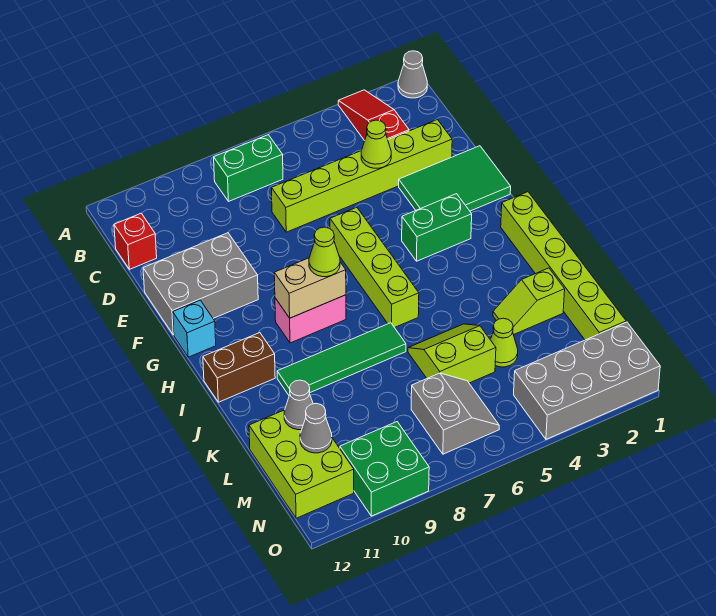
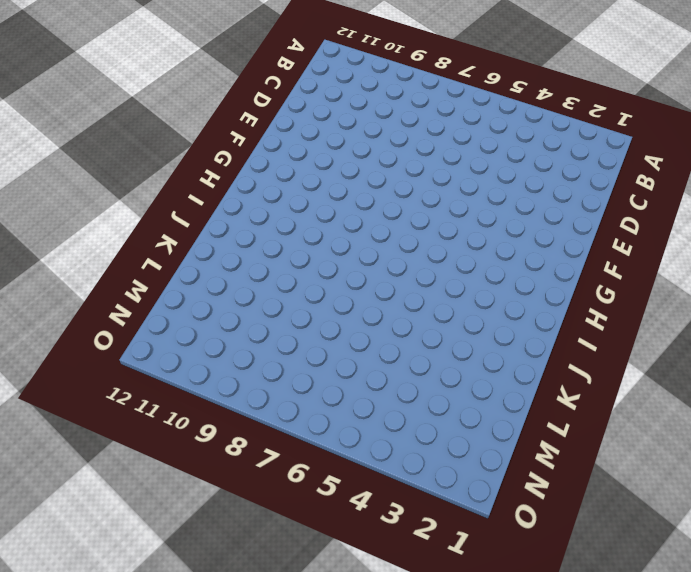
none -> grey cone A1 level 1
none -> red slope A3:C3 level 1 top C
none -> green brick B7:B8 level 1

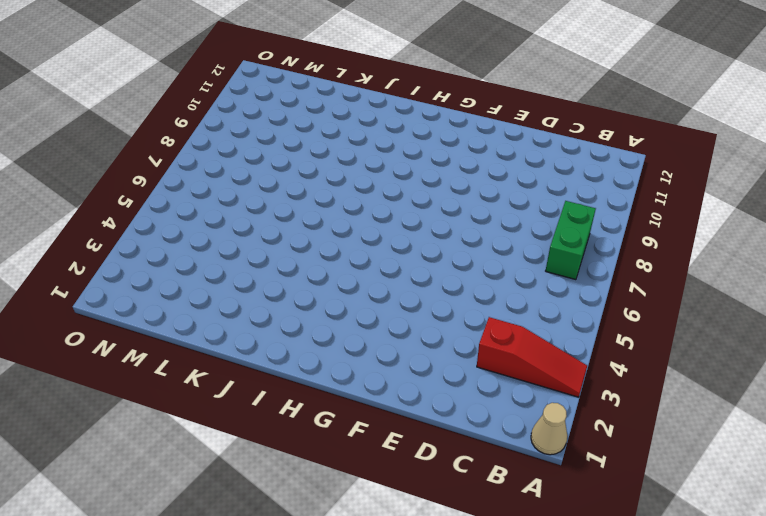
tan cone A1 level 1 -> grey cone A1 level 1
none -> red brick C12 level 1
none -> lime brick D2:D7 level 1
none -> green tile E1:F3 level 1

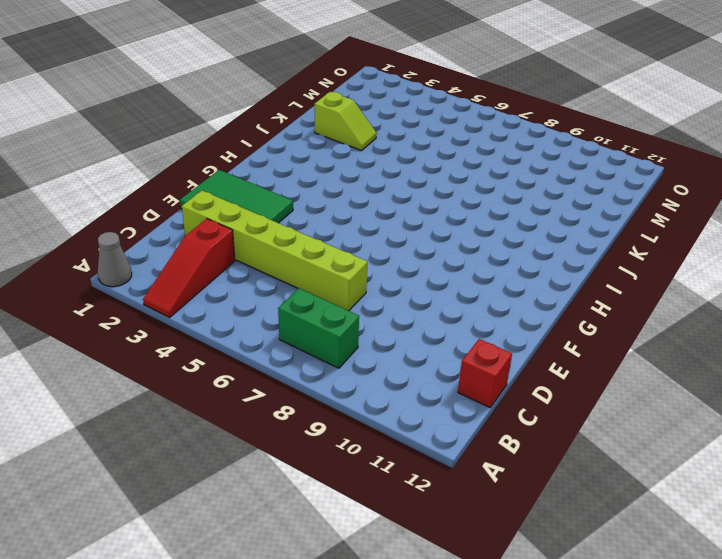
none -> grey brick E10:F12 level 1
none -> lime brick F6:I6 level 1
none -> green brick G3:G4 level 1

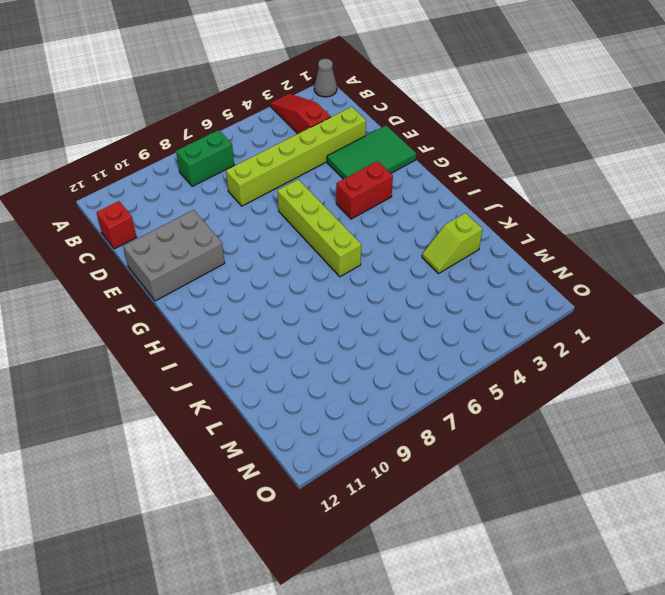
red brick G3:G4 level 1 -> green brick G3:G4 level 1
none -> cyan brick G12 level 1
none -> lime brick H1:M1 level 1
none -> pink brick H8:H9 level 1

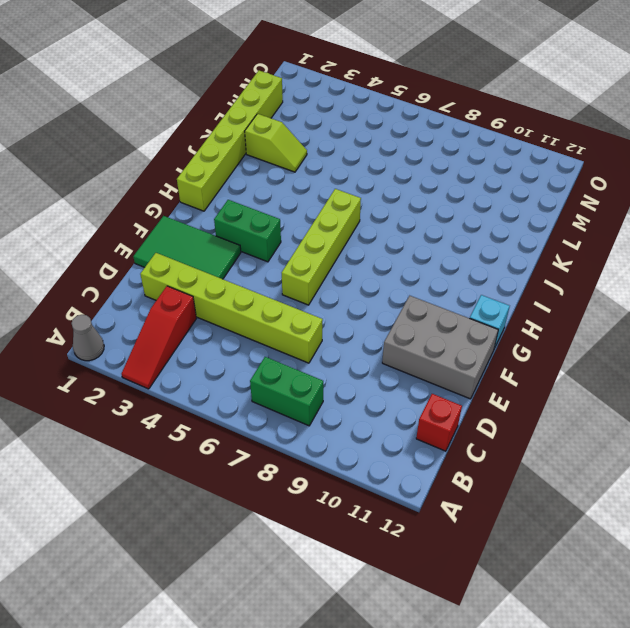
none -> pink brick H8:H9 level 1
none -> brown brick I11:I12 level 1
none -> green tile J7:J10 level 1

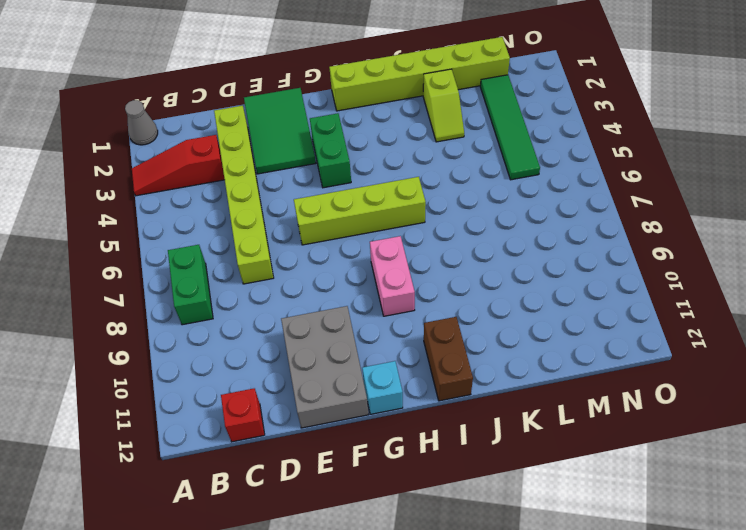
green tile M2:M5 level 1 -> green tile J7:J10 level 1
none -> lime slope K5:L6 level 1 top L
none -> lime cone L4 level 1
none -> lime brick L11:N12 level 1

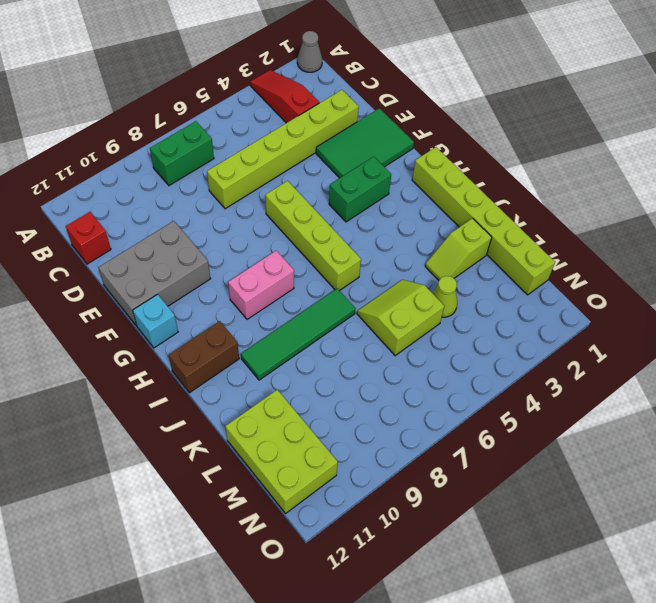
none -> grey slope M6:N7 level 1 top 7
none -> grey brick N1:O4 level 1
none -> green brick N9:O10 level 1

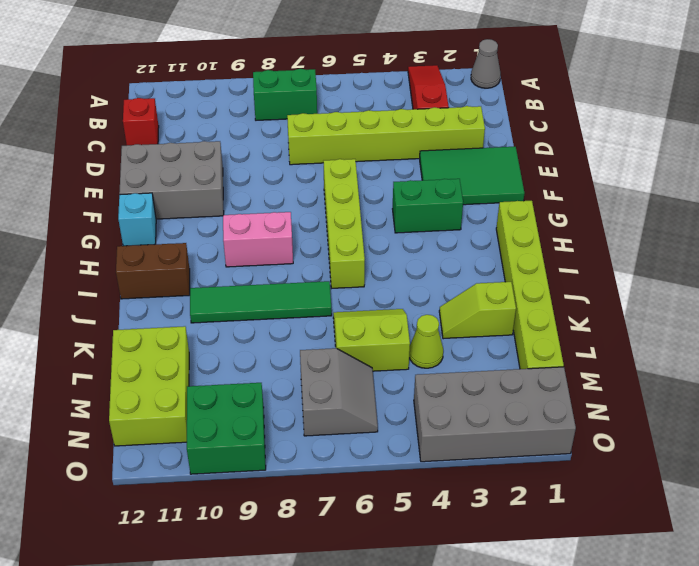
none -> lime cone D4 level 2
none -> tan brick H8:H9 level 2
none -> grey cone L11 level 2

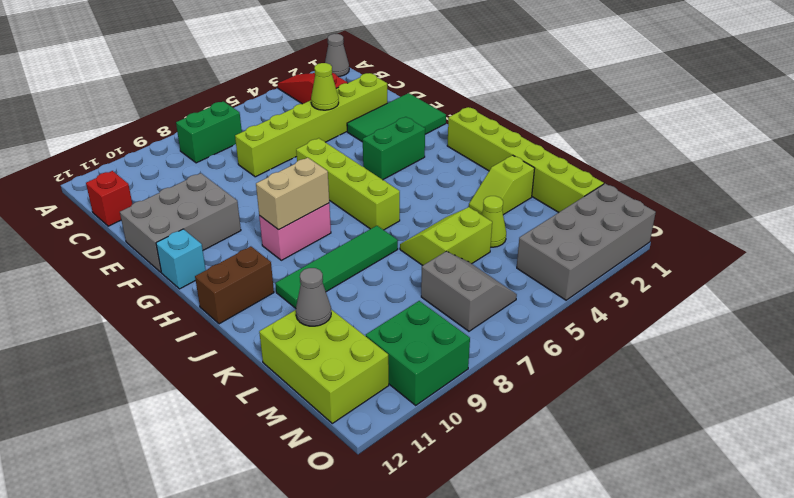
none -> grey cone M11 level 2
none -> lime cone H8 level 3

